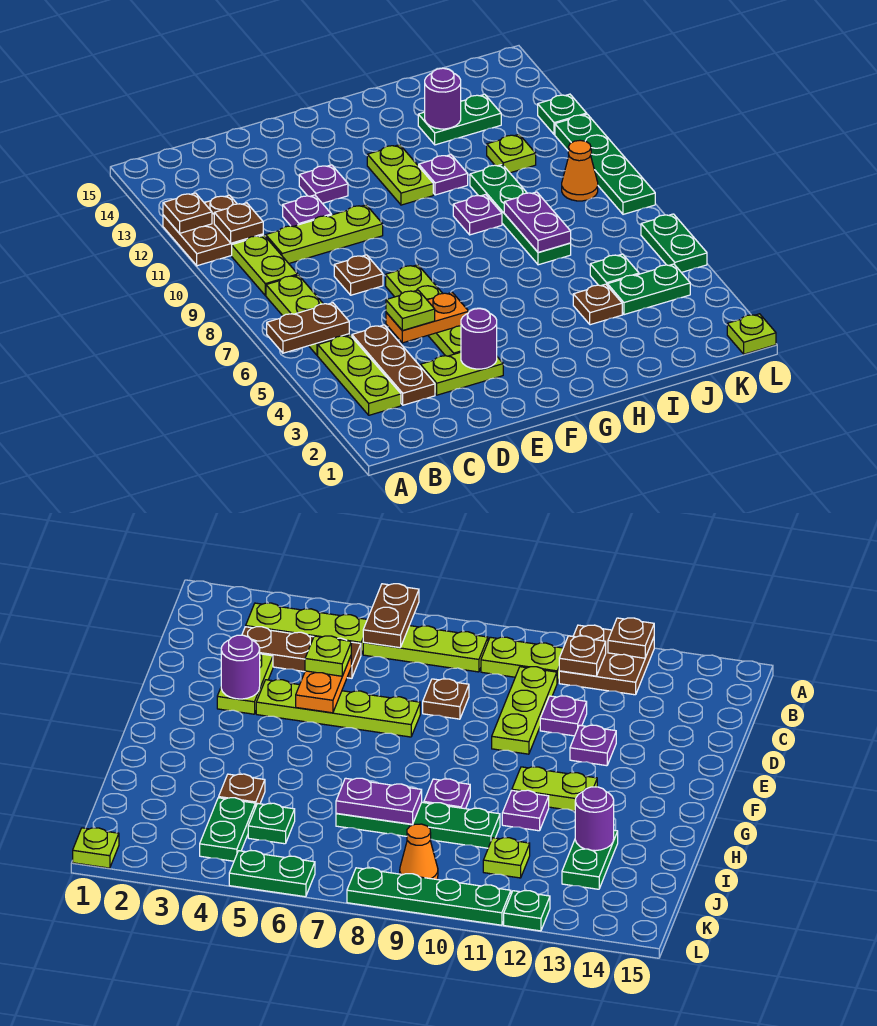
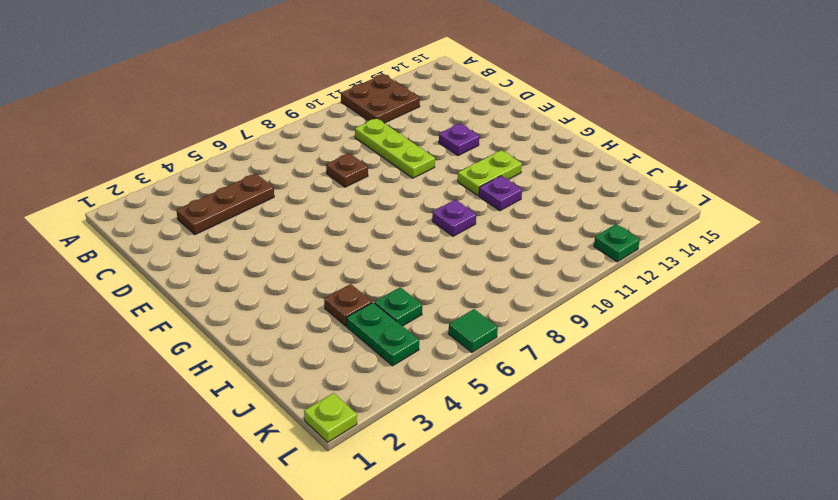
green tile L6 level 1 -> green plate L5:L6 level 1
none -> lime plate B3:B5 level 1
none -> lime plate B6:B8 level 1
none -> lime plate B9:B10 level 1
none -> lime plate D3:E3 level 1

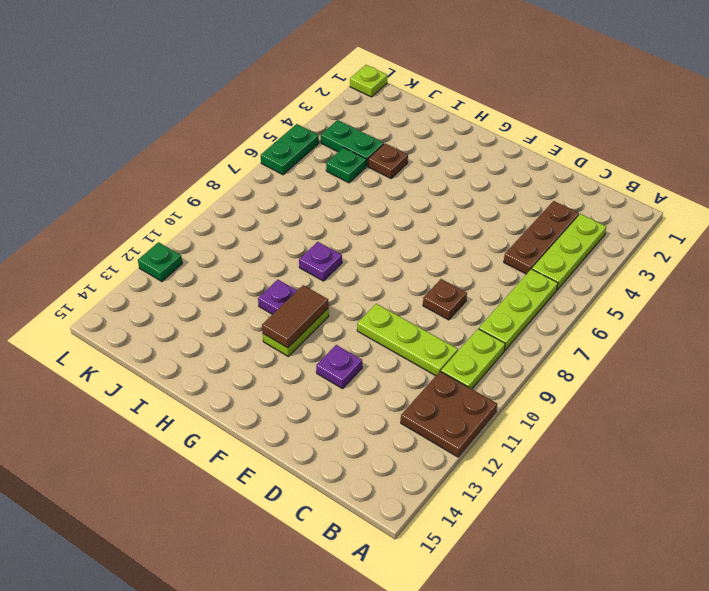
brown tile G11:G12 level 2 -> none
none -> lime plate D3:E3 level 1
none -> purple plate D11 level 1
none -> lime plate E4:E7 level 1
none -> green plate I7:I10 level 1

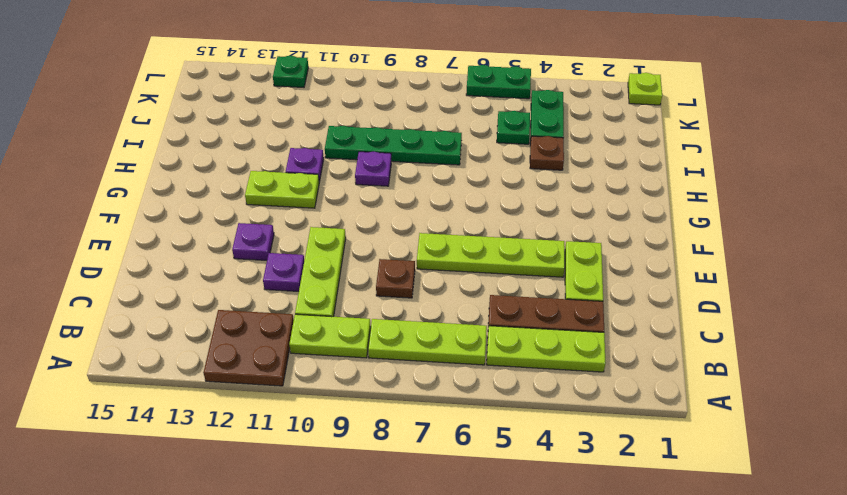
none -> green plate I13:J13 level 1
none -> lime plate J11 level 1
none -> orange cone K9 level 1
none -> green plate L8:L11 level 1

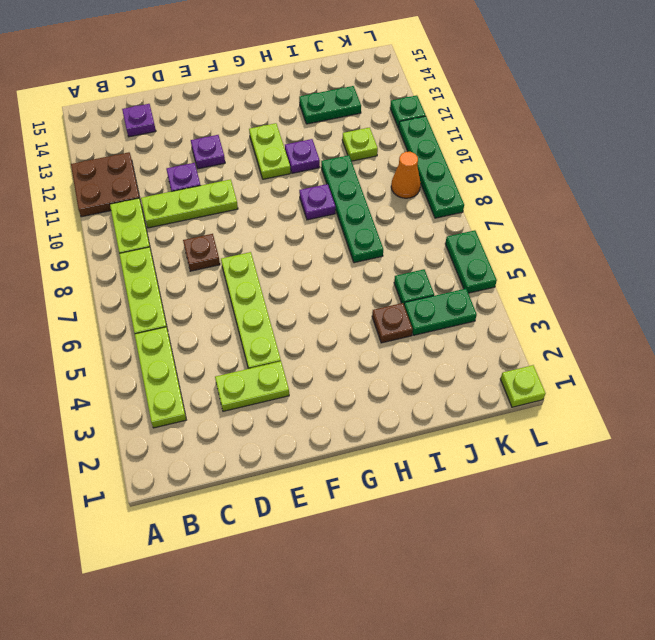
purple plate C14 level 1 -> none
none -> brown plate C3:C5 level 1
none -> brown plate A6:B6 level 2
none -> brown plate A12 level 2
none -> brown plate B11 level 2

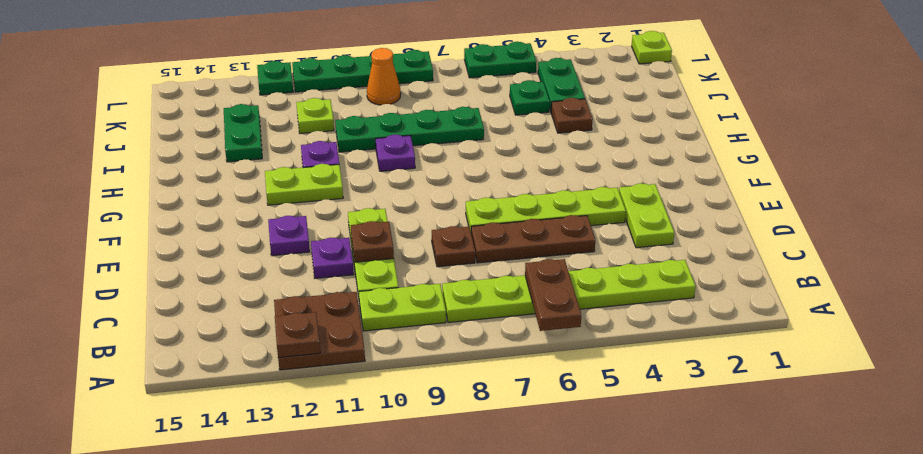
brown plate D5:D7 level 1 -> brown plate C3:C5 level 1
brown plate D10 level 2 -> brown plate B11 level 2
none -> orange plate D5:E5 level 2
none -> purple round brick E3 level 2
none -> purple plate I7:I8 level 2
none -> purple round brick I13 level 2

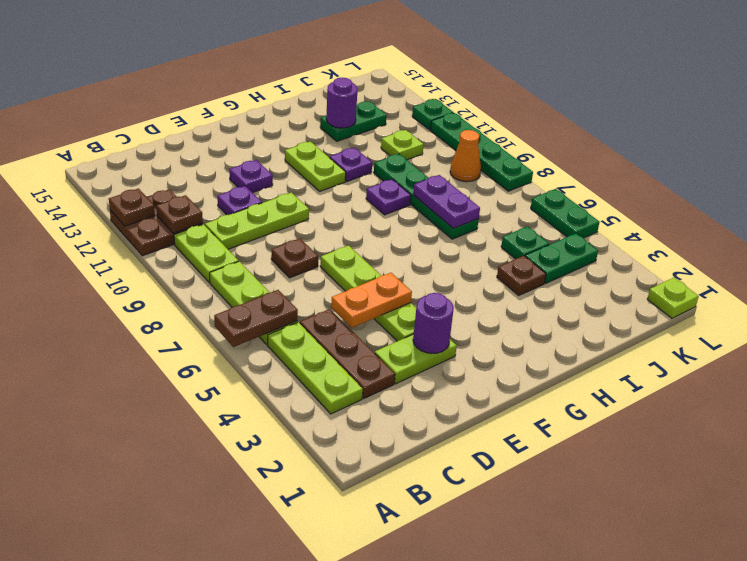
none -> lime plate D5 level 3

